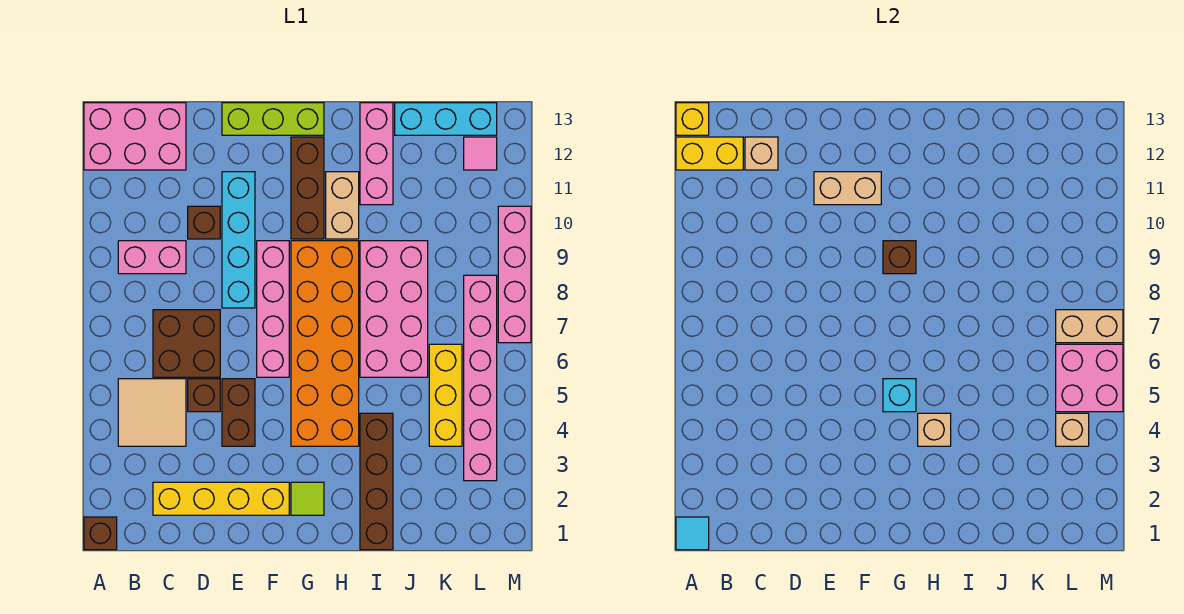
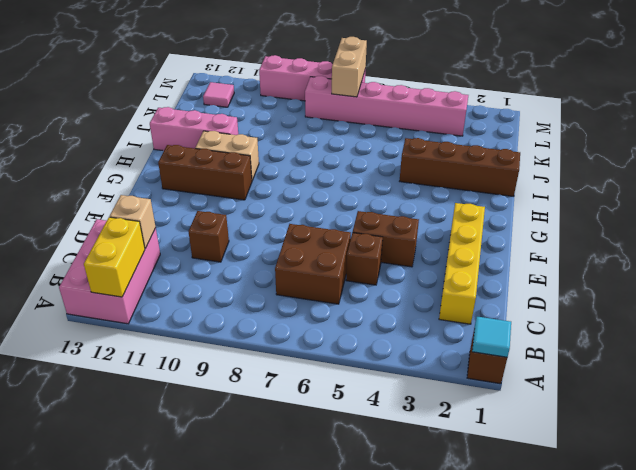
none -> tan tile B4:C5 level 1
none -> pink brick B9:C9 level 1
none -> cyan brick E8:E11 level 1
none -> lime brick E13:G13 level 1

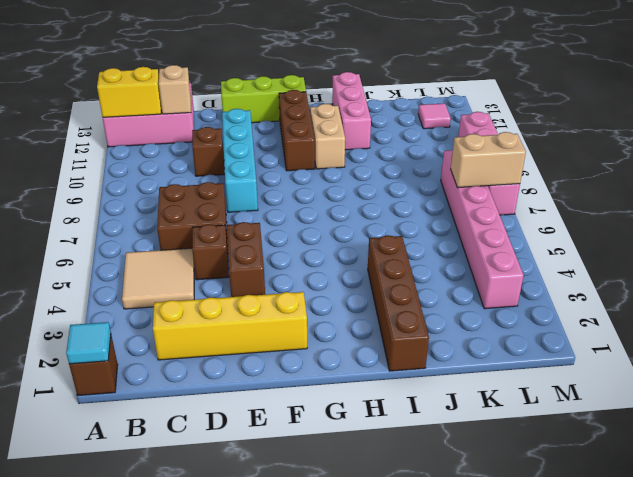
none -> pink brick B9:C9 level 1
none -> pink brick F6:F9 level 1
none -> lime tile G2 level 1
none -> orange brick G4:H9 level 1

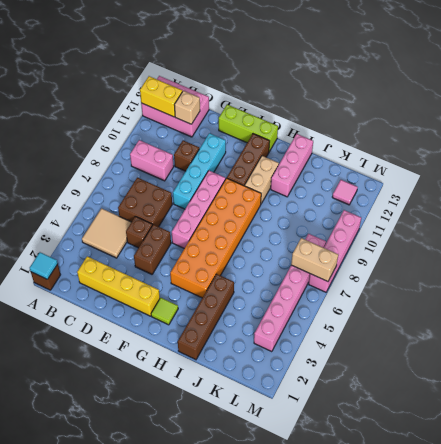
none -> pink brick I6:J9 level 1
none -> cyan brick J13:L13 level 1
none -> yellow brick K4:K6 level 1
none -> yellow brick A13 level 2

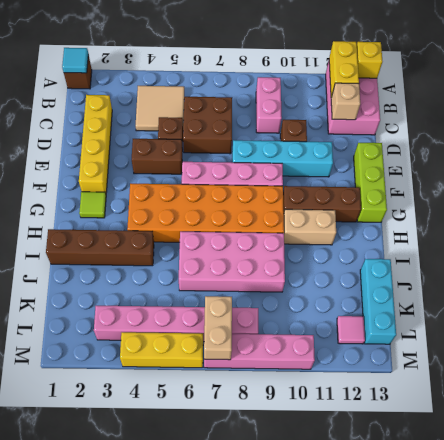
yellow brick M4:M6 level 1 -> yellow brick K4:K6 level 1
none -> pink brick I11:I13 level 1
none -> tan brick E11:F11 level 2
none -> cyan brick G5 level 2
none -> brown brick G9 level 2

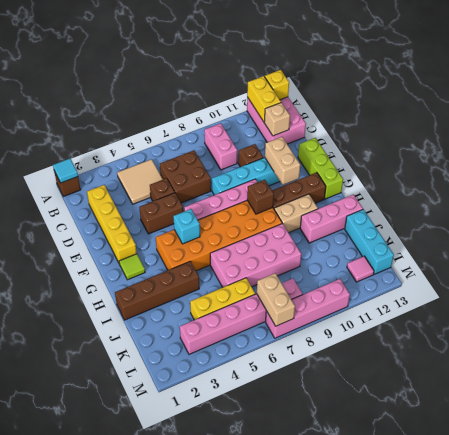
none -> tan brick H4 level 2
none -> tan brick L4 level 2
none -> pink brick L5:M6 level 2

